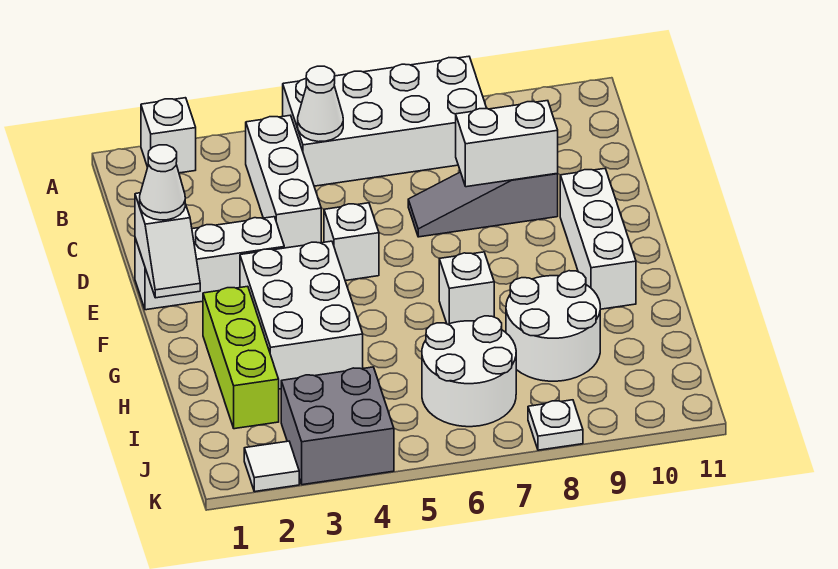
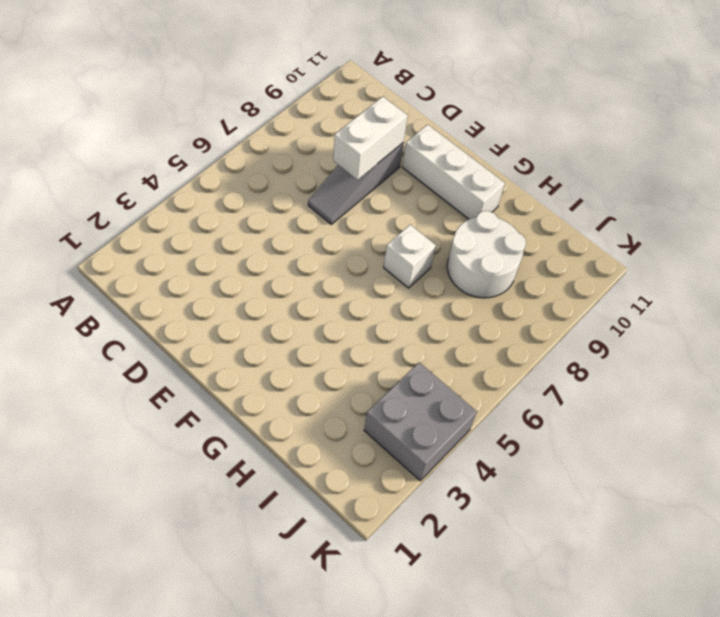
none -> white brick A2 level 1
none -> white brick A5:B8 level 1
none -> white brick B4:D4 level 1

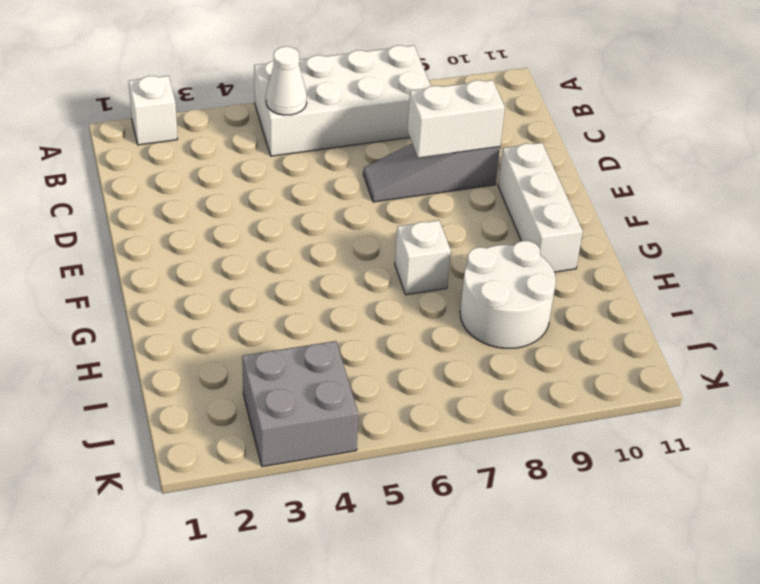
none -> white brick B4:D4 level 1
none -> white brick E1:E3 level 1
none -> white brick E5 level 1

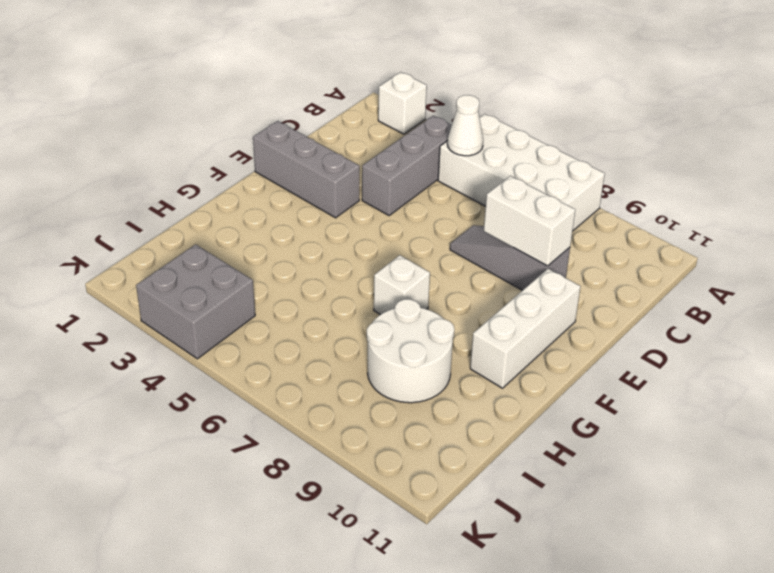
grey brick B4:D4 level 1 -> white brick B4:D4 level 1
grey brick E1:E3 level 1 -> white brick E1:E3 level 1
none -> white brick E5 level 1
none -> white brick F3:H4 level 1
none -> lime brick G2:I2 level 1

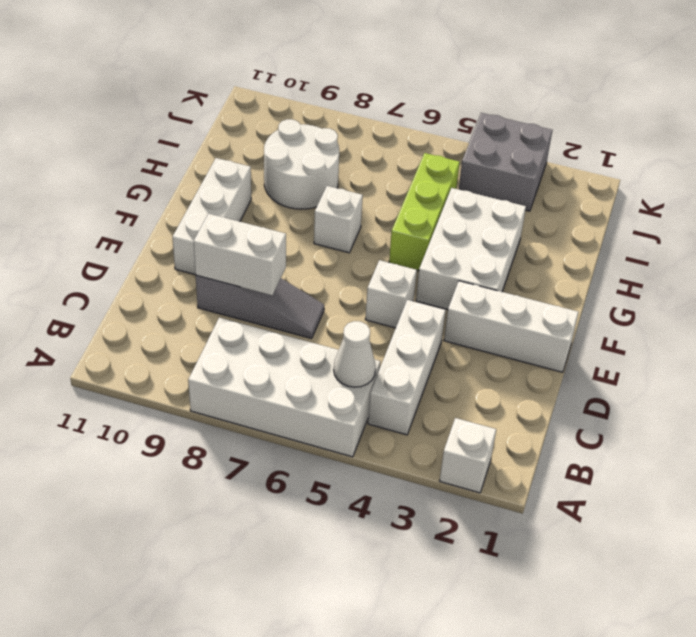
lime brick G5:I5 level 1 -> lime brick G2:I2 level 1
none -> white round brick I6:J7 level 1
none -> white tile K2 level 1
none -> white plate K8 level 1

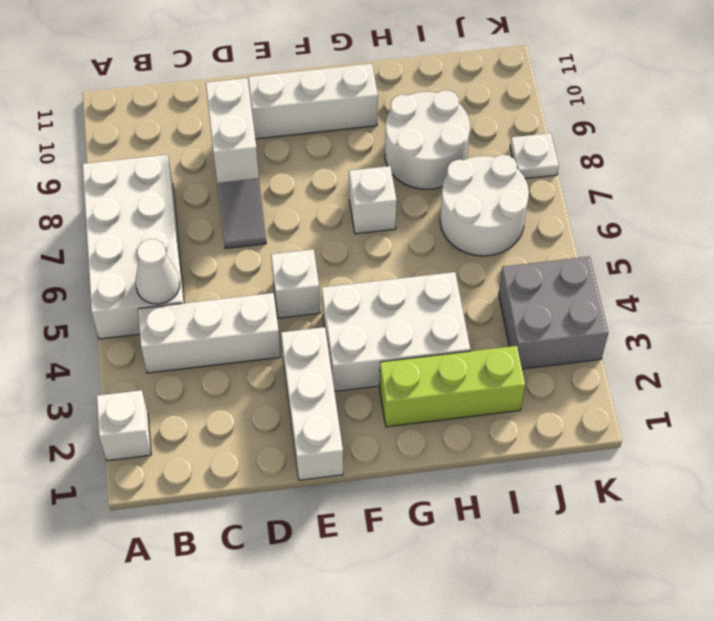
none -> white tile K2 level 1
none -> white slope E1:F1 level 2 top E
none -> white cone E1 level 3

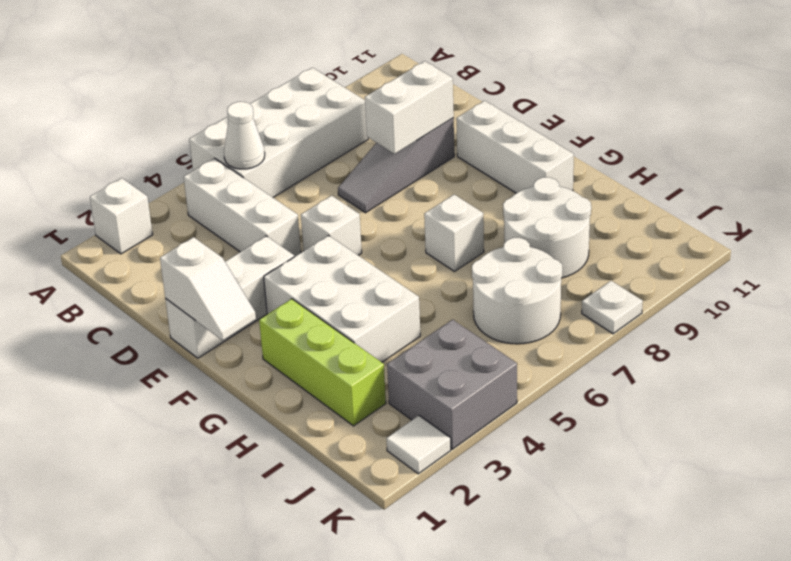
none -> white cone E1 level 3

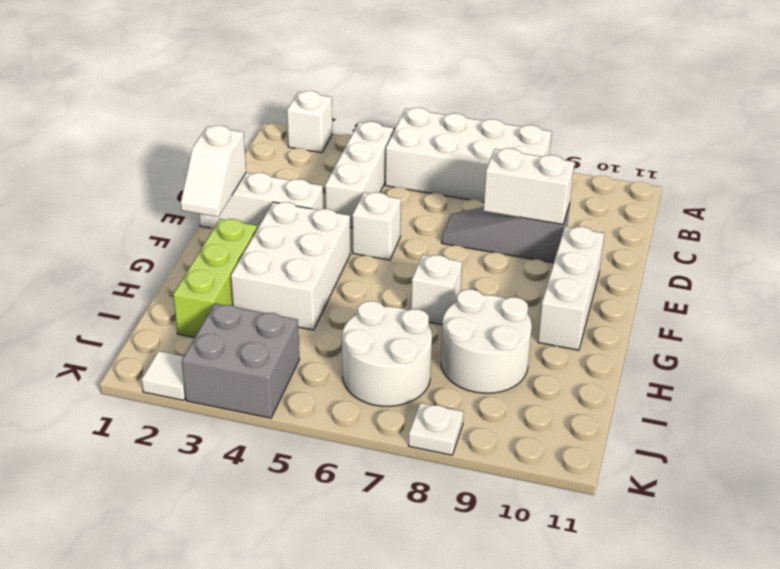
none -> white cone B5 level 2
none -> white cone E1 level 3

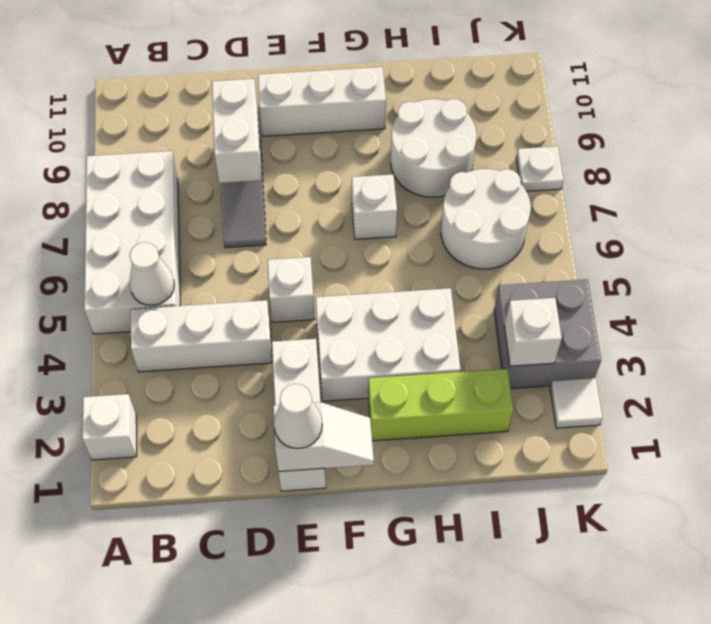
white brick J3 level 2 -> none

